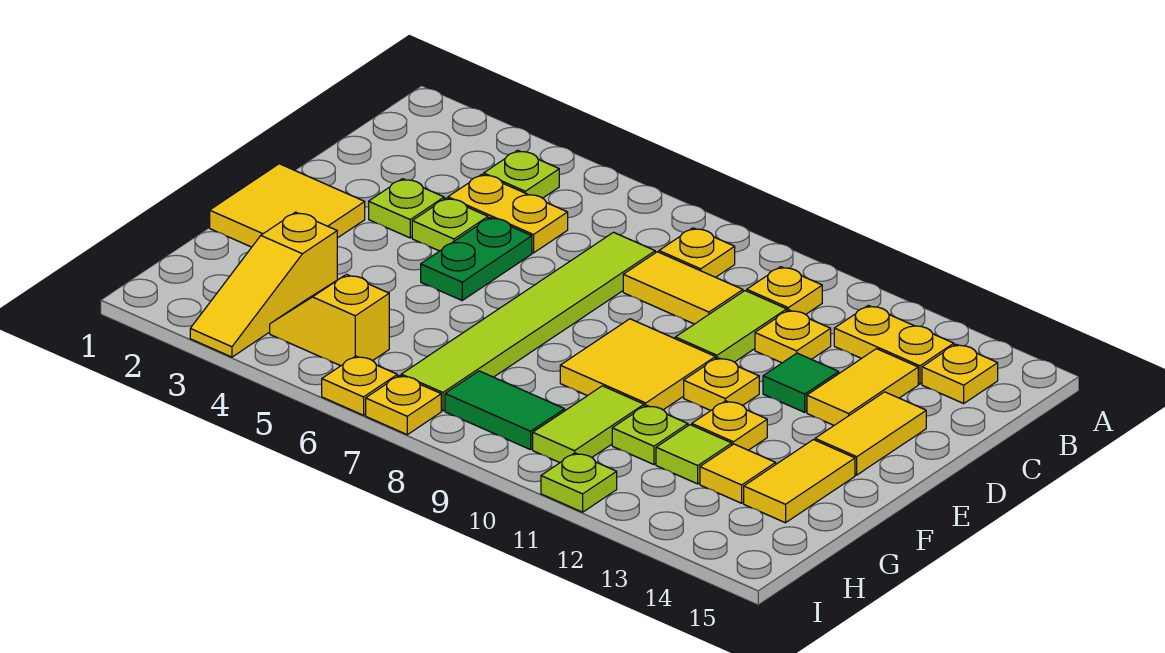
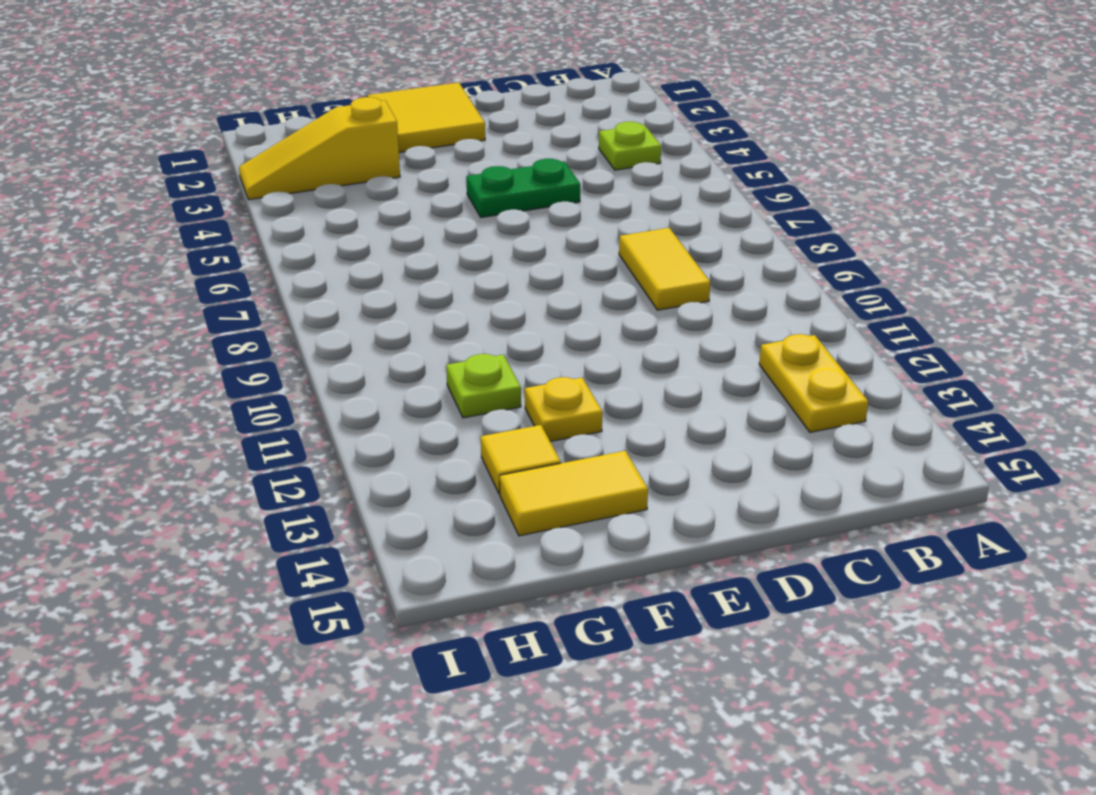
none -> yellow plate B8 level 1
none -> yellow plate B10 level 1
none -> yellow plate B14 level 1
none -> yellow plate C4:C5 level 1

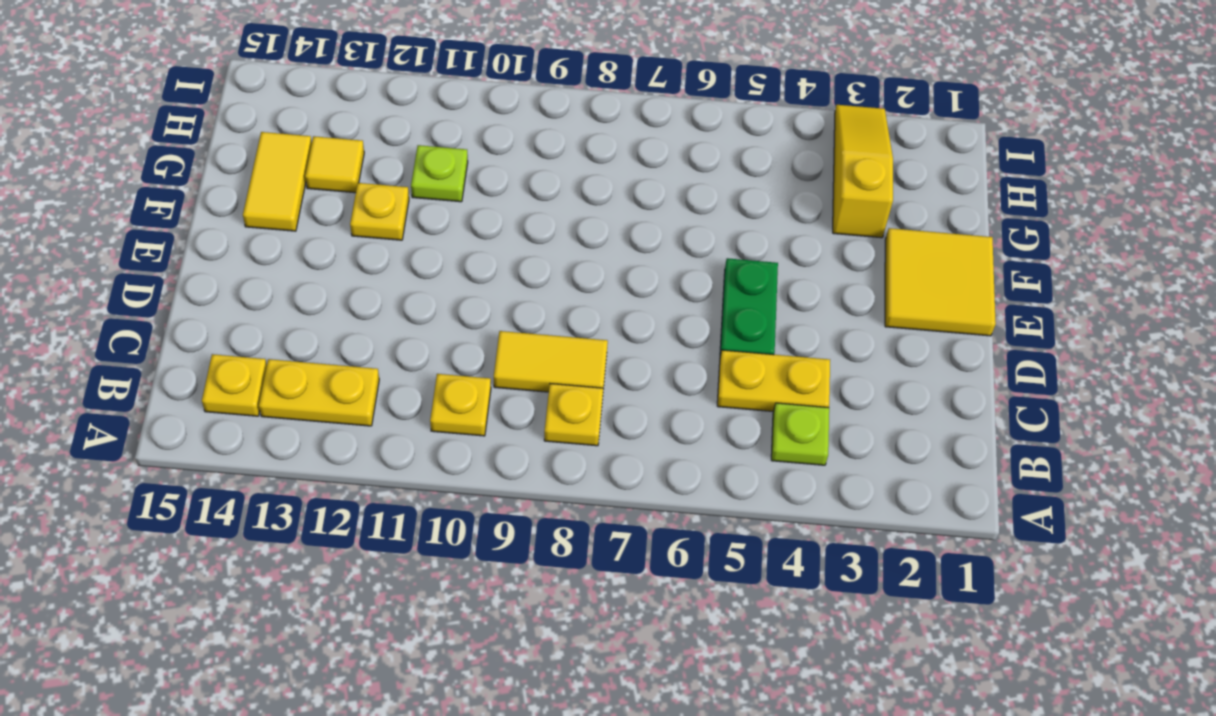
none -> lime tile C7:H7 level 1
none -> lime tile C10:D10 level 1
none -> yellow plate C11 level 1
none -> yellow tile C13:D13 level 1

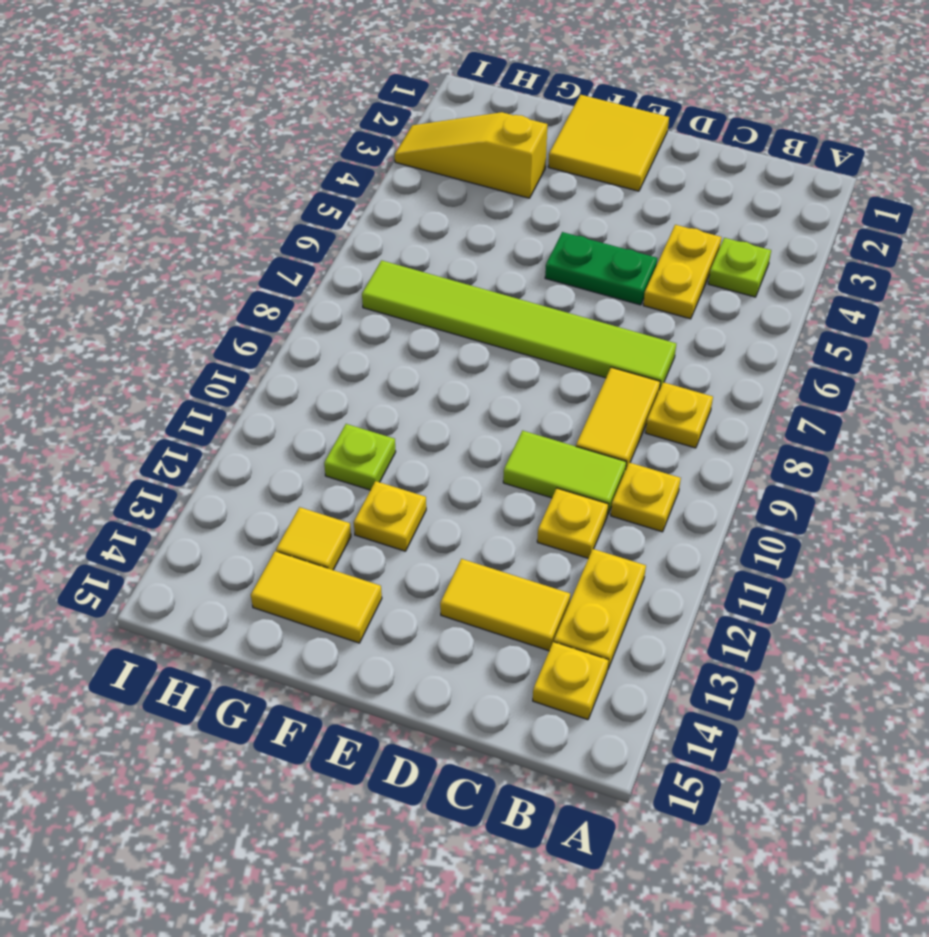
none -> lime plate D3 level 1
none -> lime plate D4 level 1
none -> green tile D12 level 1
none -> yellow tile D14:E14 level 1

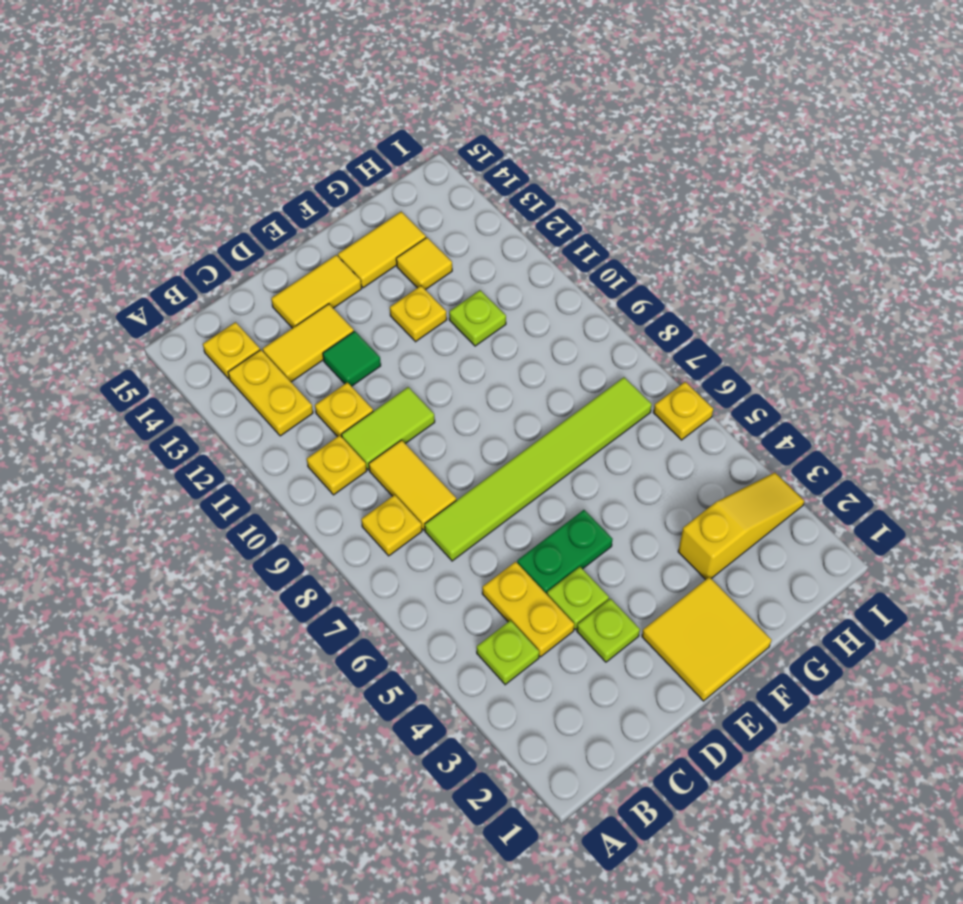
none -> yellow tile E9:F10 level 1
none -> yellow plate E11 level 1
none -> lime tile G10:H10 level 1
none -> lime tile G12 level 1

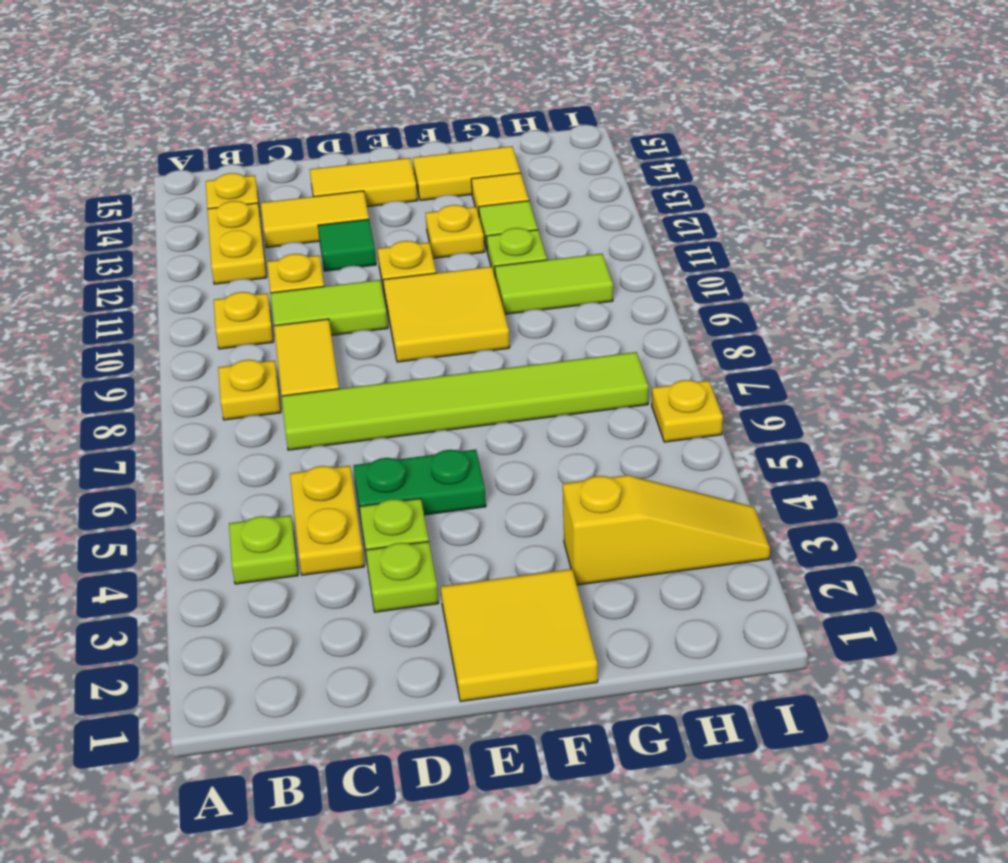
none -> yellow slope H4:H5 level 1 top 5
none -> green tile H8:H9 level 1
none -> yellow plate I7 level 1
none -> lime plate I11 level 1

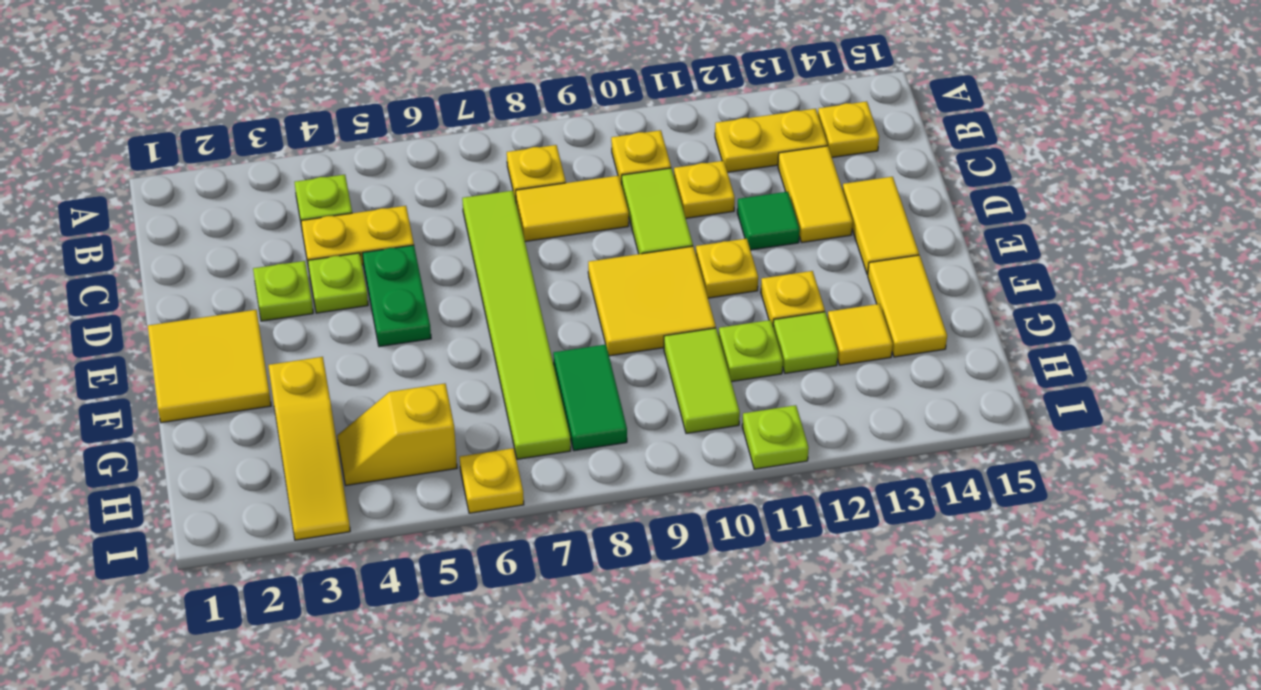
green tile G8:H8 level 1 -> green tile H8:H9 level 1
none -> yellow plate I7 level 1

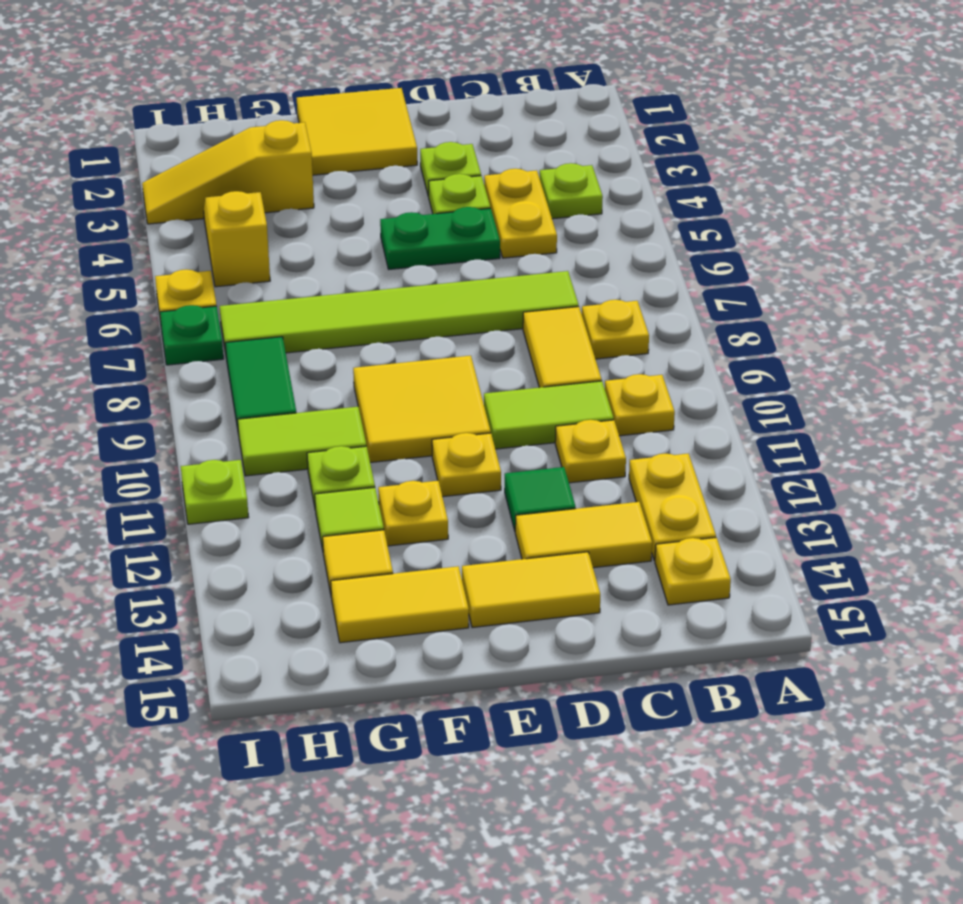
green plate I7 level 1 -> yellow plate I7 level 1

